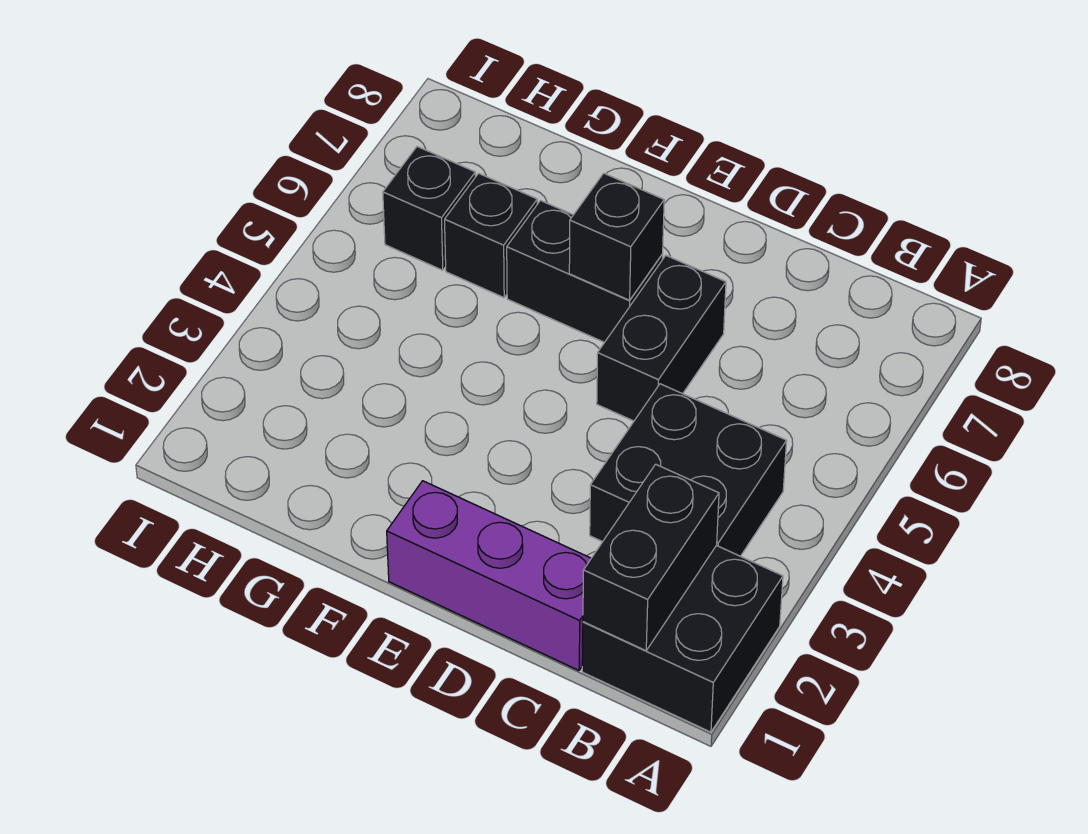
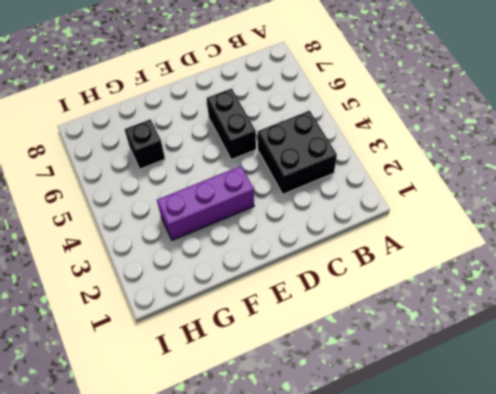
purple brick E3:G3 level 1 -> purple brick C1:E1 level 1
none -> black brick A1:B2 level 1
none -> black brick E6:F6 level 1

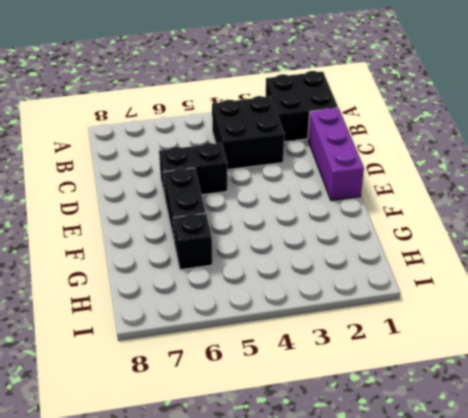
none -> black brick H6 level 1
none -> black brick B1:B2 level 2

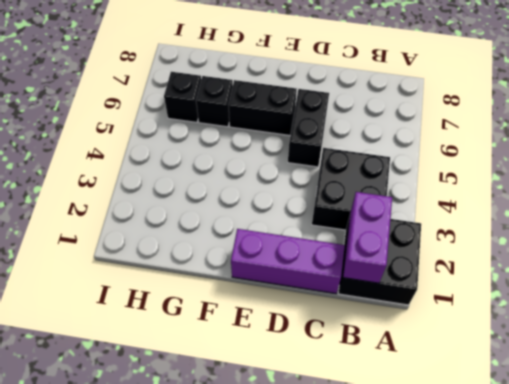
purple brick B1:B2 level 2 -> black brick B1:B2 level 2
none -> black brick E6 level 2

